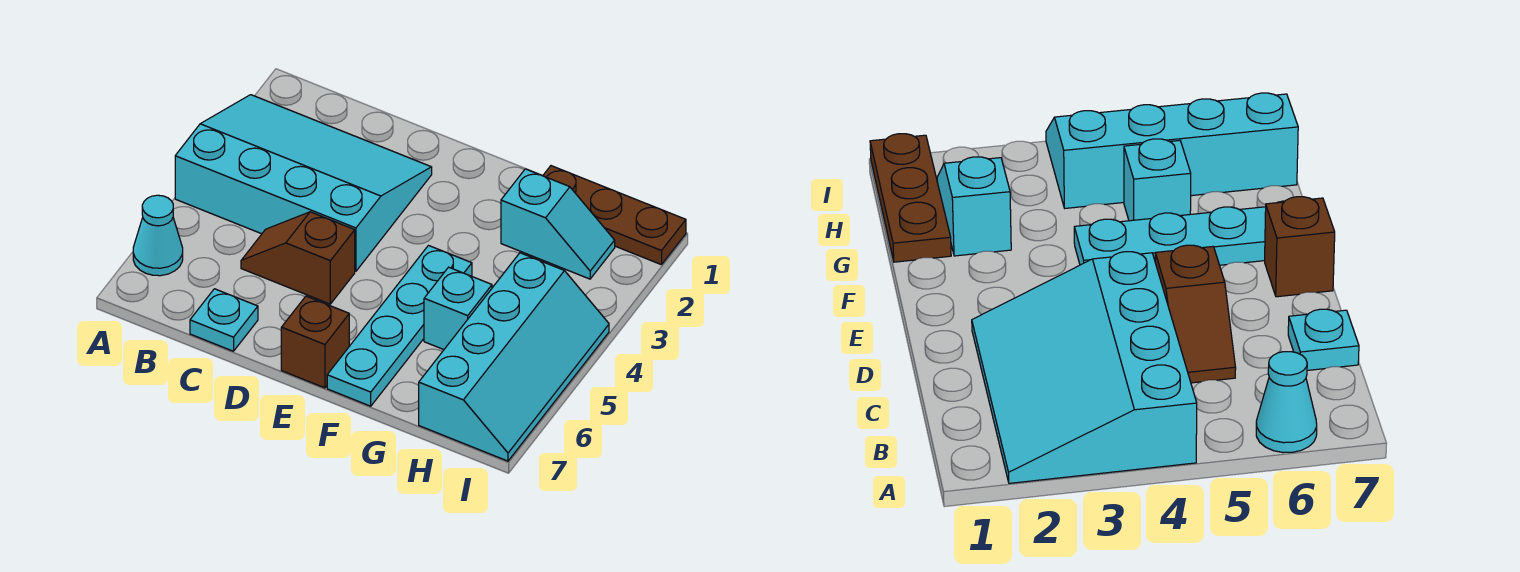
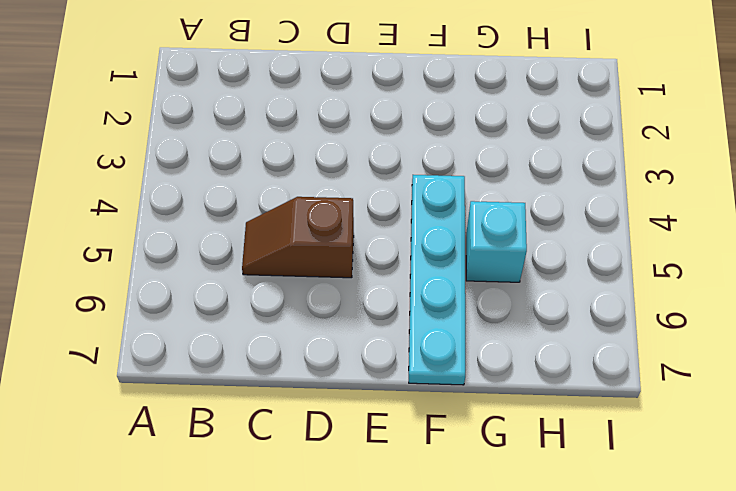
none -> cyan slope A2:D4 level 1 top 4
none -> cyan cone A6 level 1

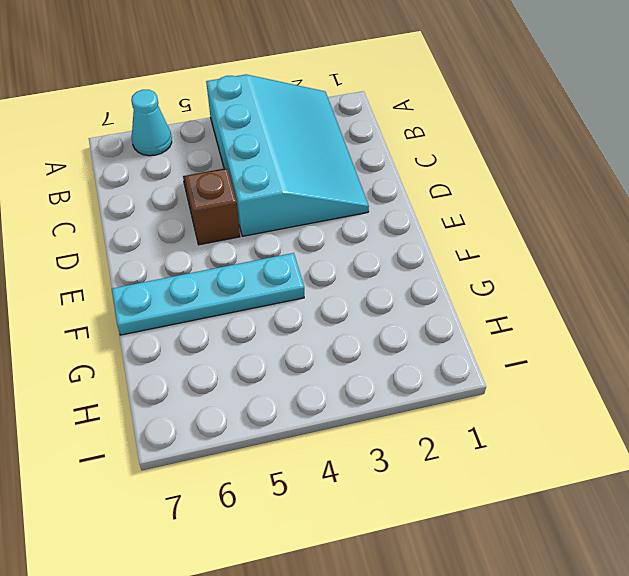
none -> cyan plate C7 level 1
none -> brown brick E7 level 1

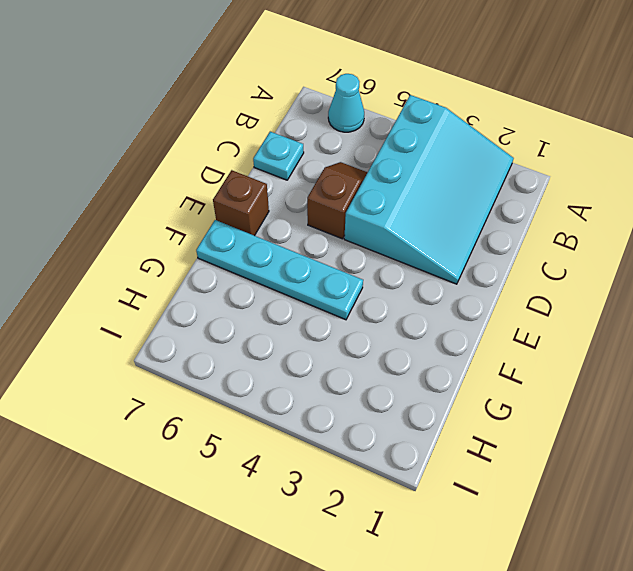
none -> brown plate G1:I1 level 1
none -> cyan slope G2:H2 level 1 top G

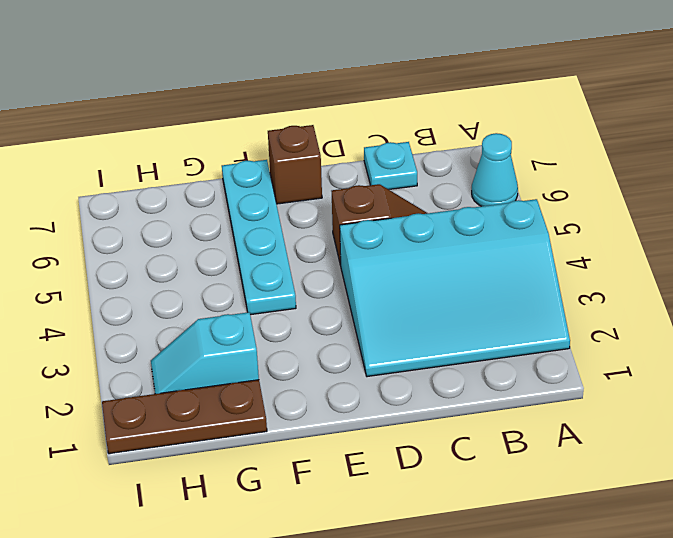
none -> cyan brick G5 level 1
none -> cyan slope H4:I7 level 1 top H

